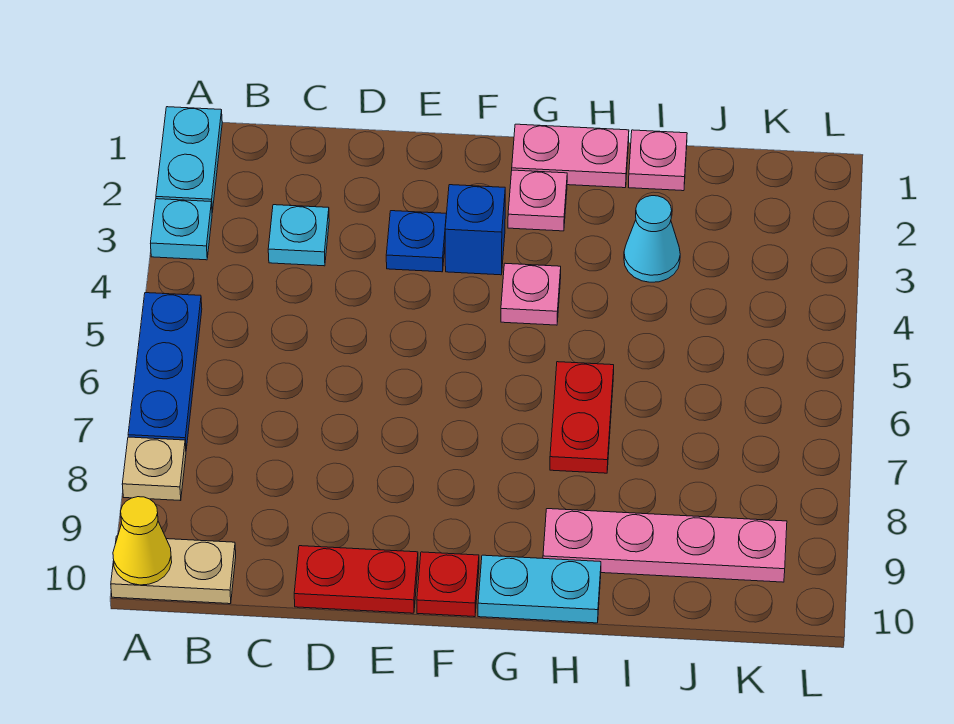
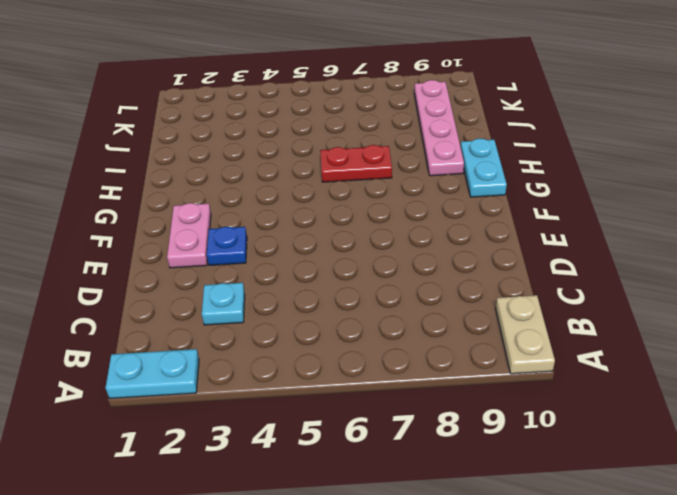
pink plate E2:F2 level 1 -> pink plate G1:H1 level 1
none -> cyan plate A3 level 1
none -> blue plate A5:A7 level 1
none -> tan plate A8 level 1

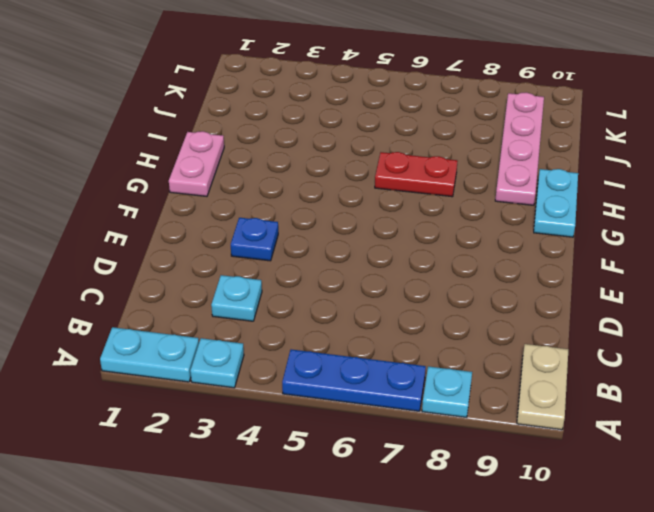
cyan plate A8 level 1 -> tan plate A8 level 1
none -> red plate D10:E10 level 1
none -> blue brick F3 level 1
none -> red plate F10 level 1

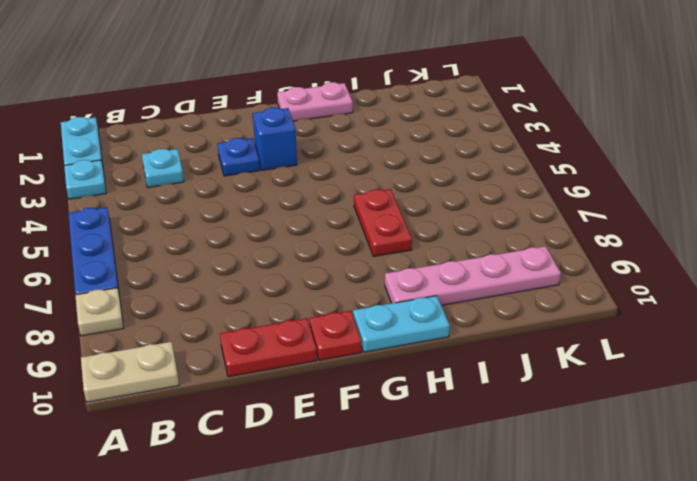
none -> pink plate G2 level 1
none -> pink plate G4 level 1
none -> pink plate I1 level 1

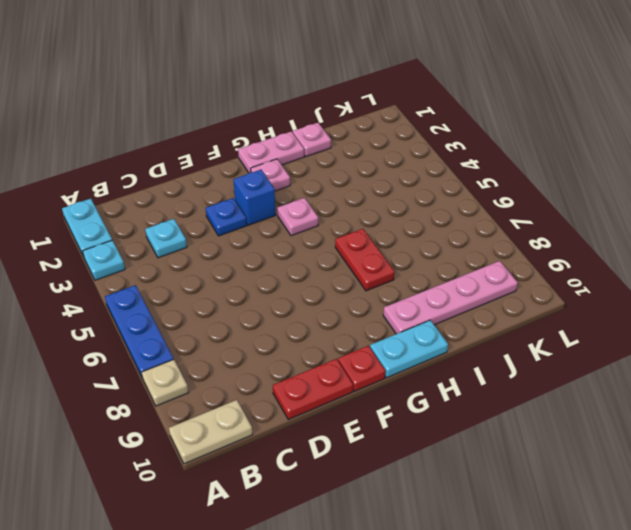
none -> cyan cone I3 level 1
none -> yellow cone A10 level 2

